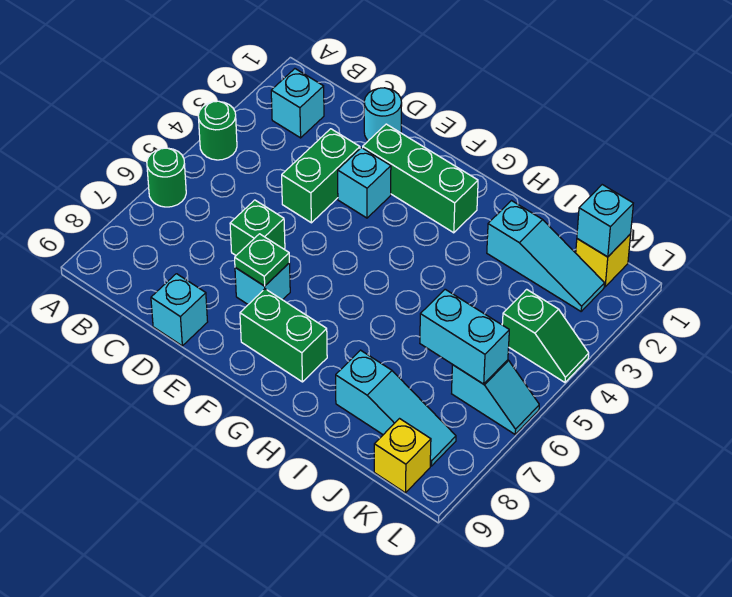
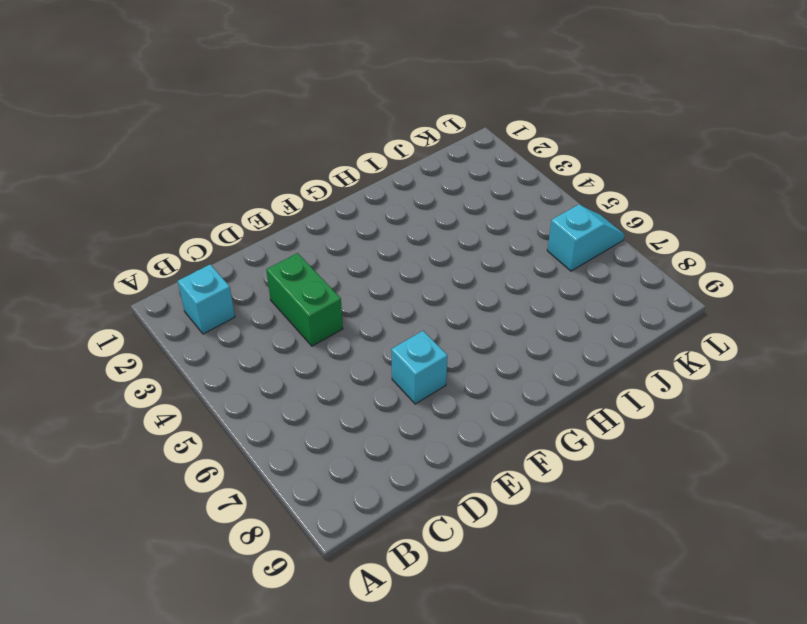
none -> green round brick A4 level 1
none -> green round brick A6 level 1
none -> cyan round brick D1 level 1

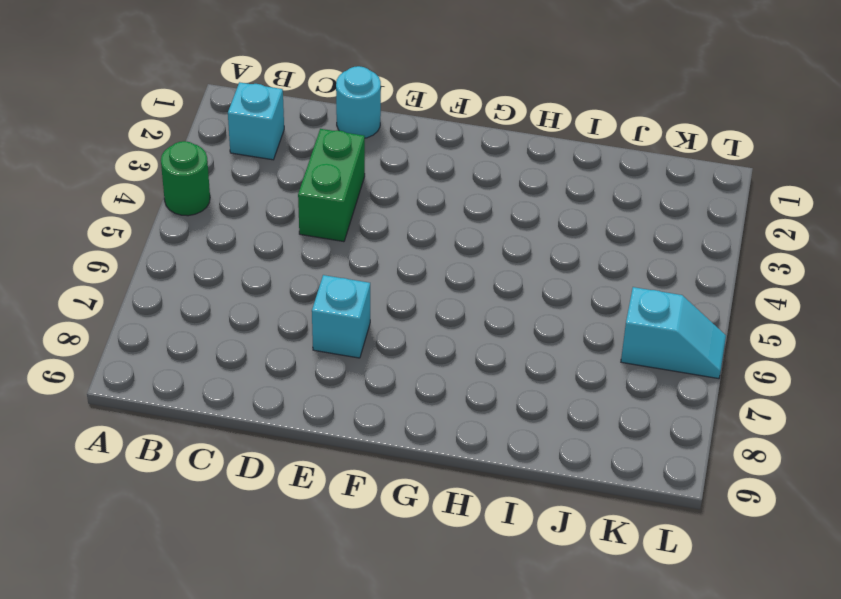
none -> green round brick A6 level 1
none -> green brick D6 level 1
none -> cyan brick D9 level 1

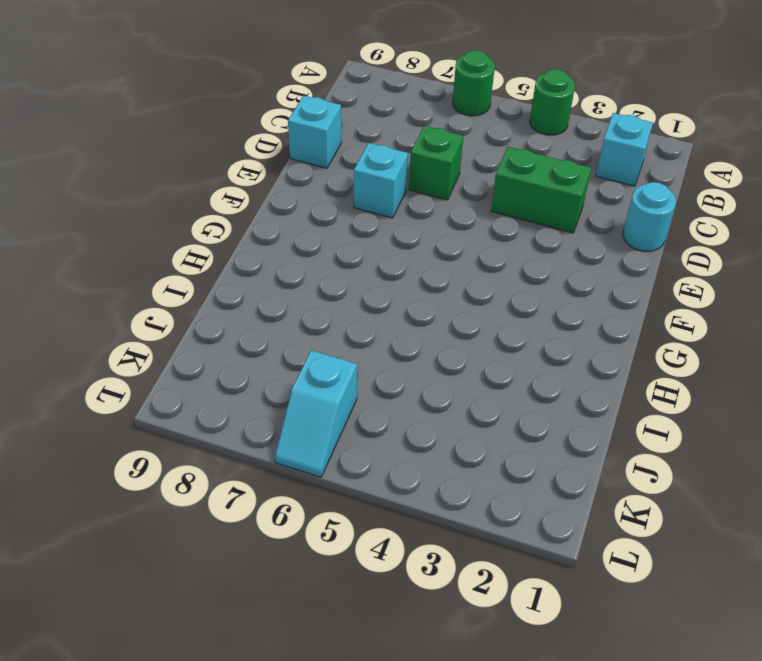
none -> green brick E2:G2 level 1
none -> cyan brick E3 level 1
none -> green brick F8:G8 level 1

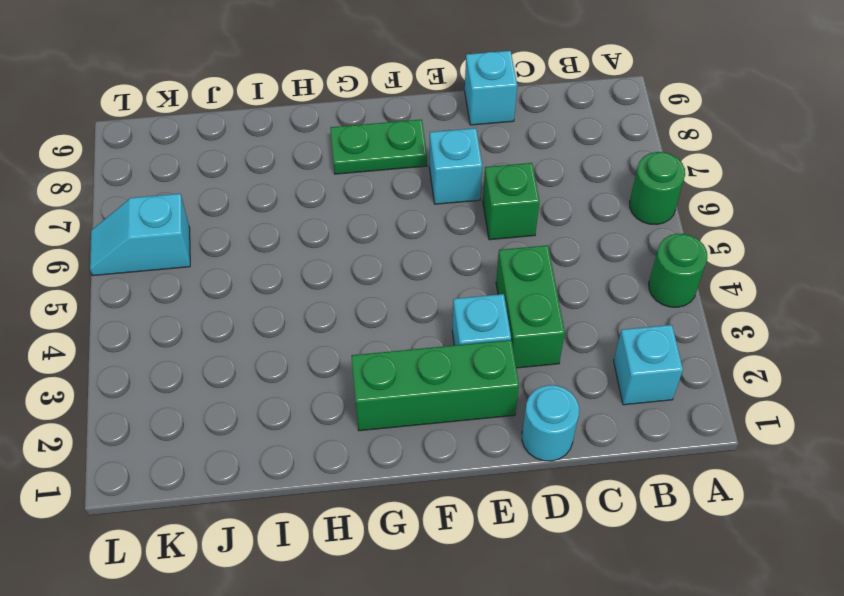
green plate F8:G8 level 1 -> green brick F8:G8 level 1
none -> cyan slope I2:K2 level 1 top I
none -> cyan slope I8:K8 level 1 top I
none -> yellow brick K1 level 1

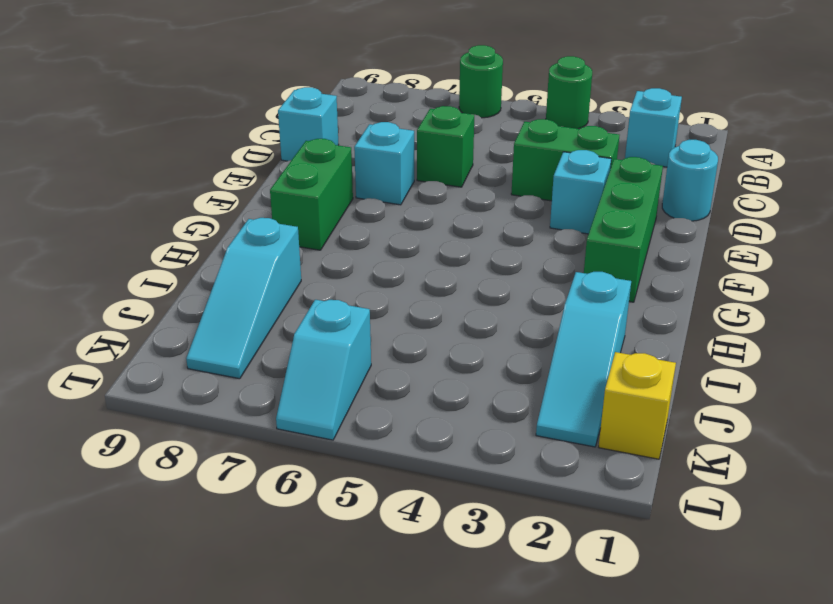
none -> green slope K4:L4 level 1 top K
none -> yellow brick K9 level 1
none -> green plate E7 level 2

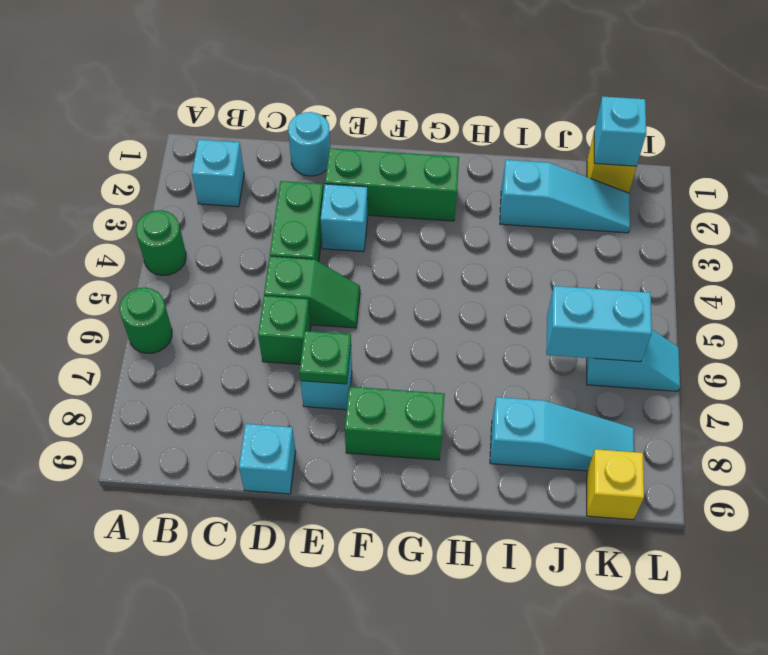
green slope D5:E5 level 1 top D -> green slope K4:L4 level 1 top K

